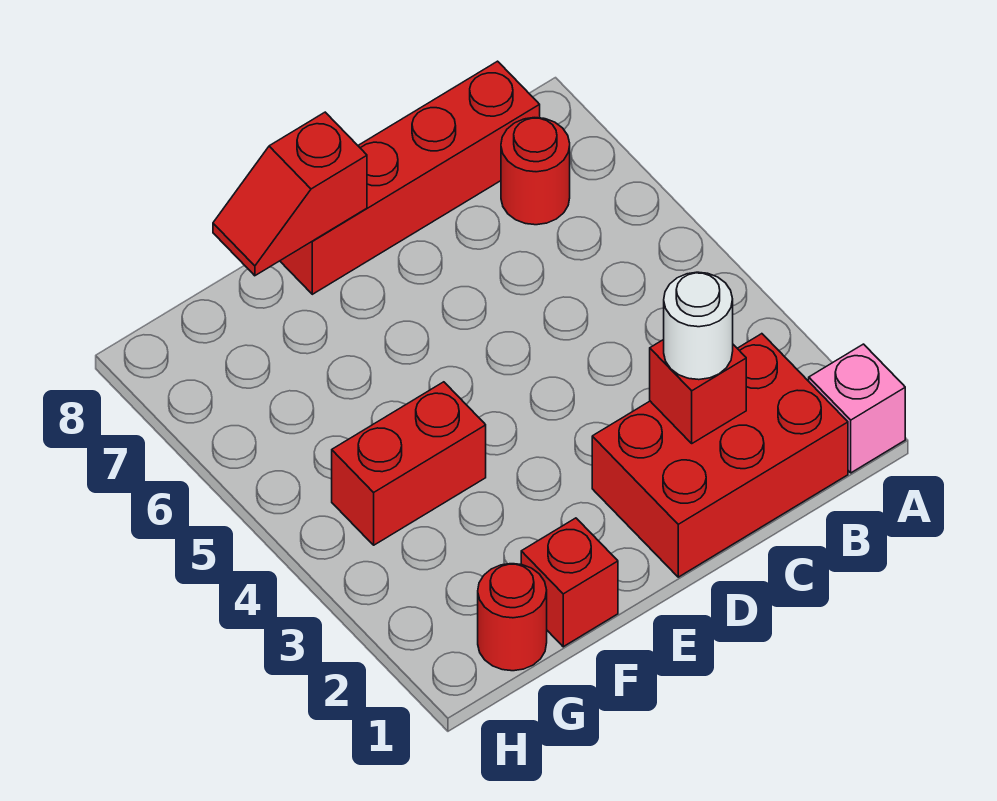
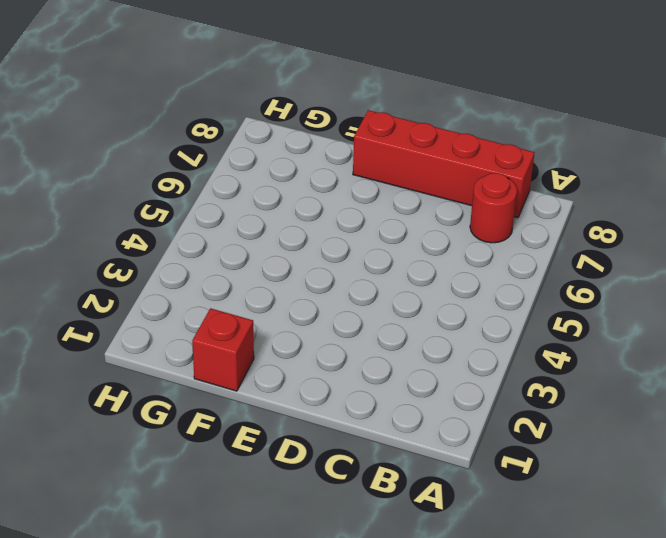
none -> pink brick A1 level 1
none -> red brick B1:D2 level 1

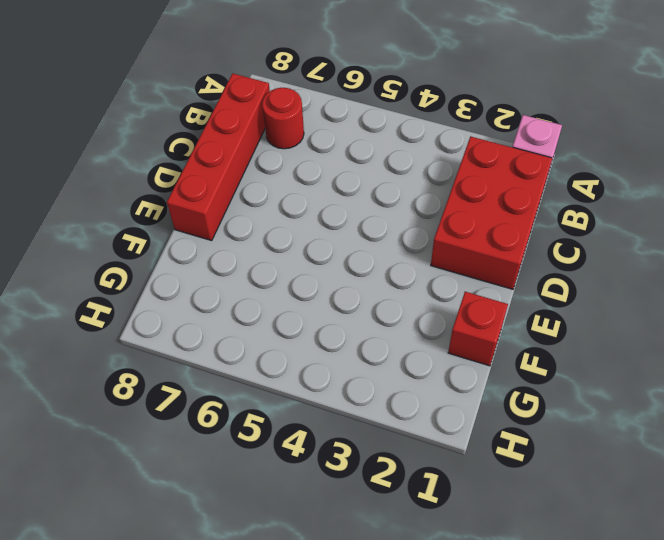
none -> red brick F4:G4 level 1
none -> red round brick G1 level 1

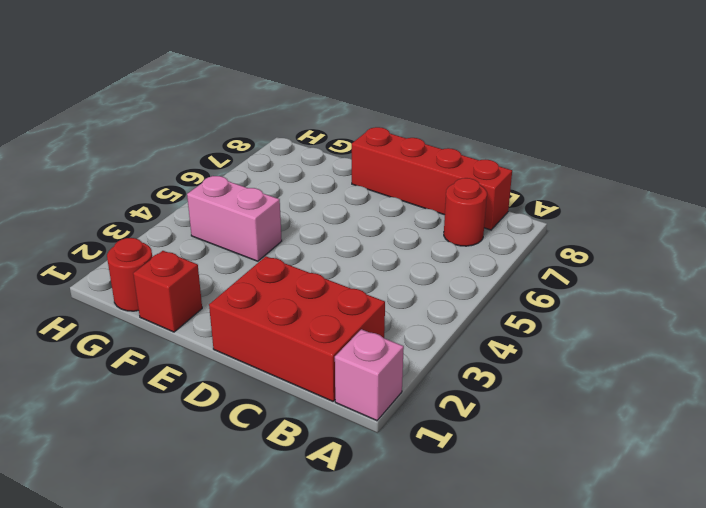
pink brick F4:G4 level 1 -> red brick F4:G4 level 1
none -> red brick C2 level 2
none -> red slope E8:F8 level 2 top E

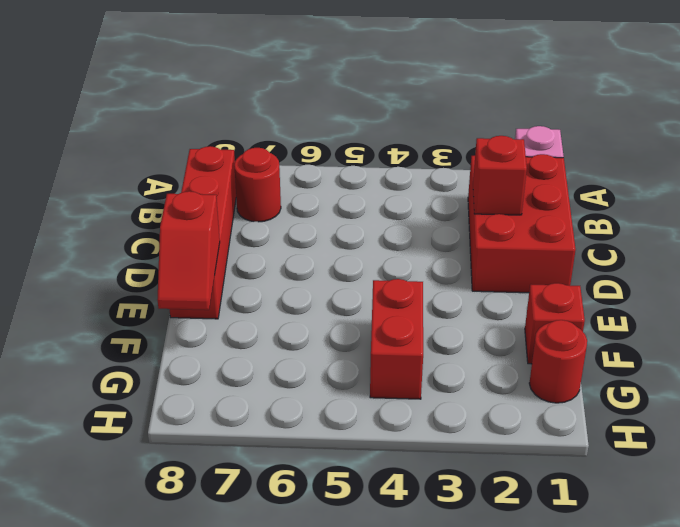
none -> white round brick C2 level 3

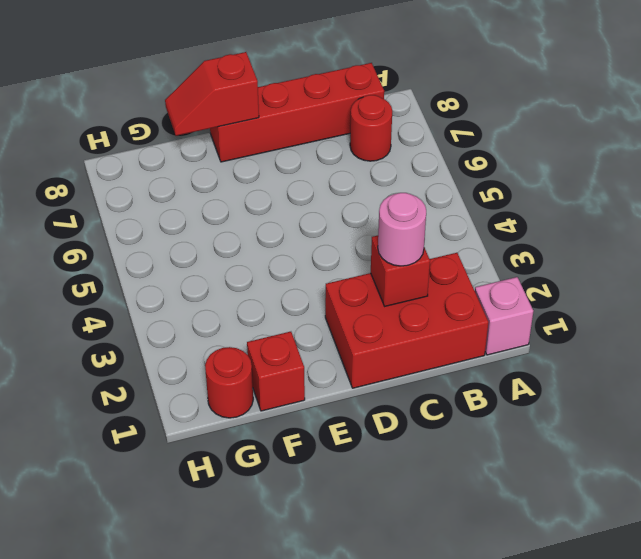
pink round brick C2 level 3 -> white round brick C2 level 3
none -> red brick F4:G4 level 1

